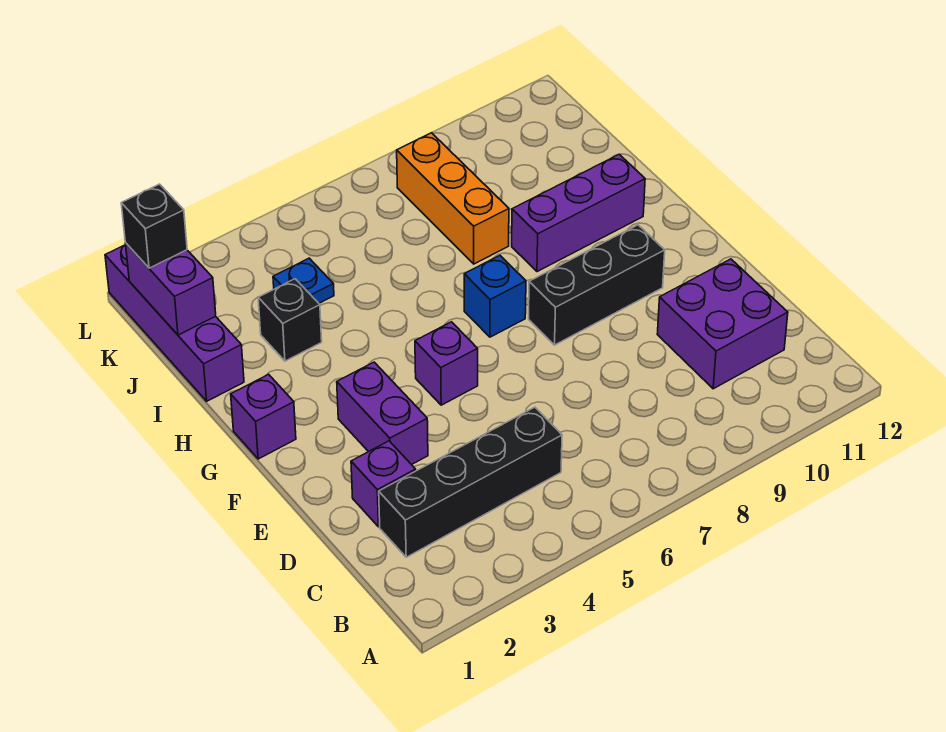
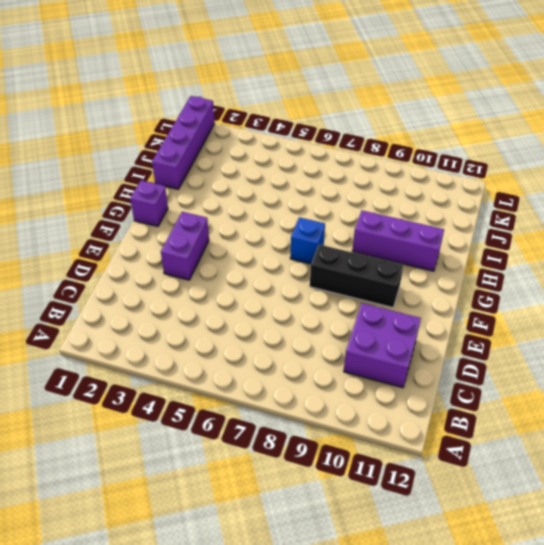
none -> black brick C2:C5 level 1
none -> purple brick D2 level 1
none -> purple brick F5 level 1

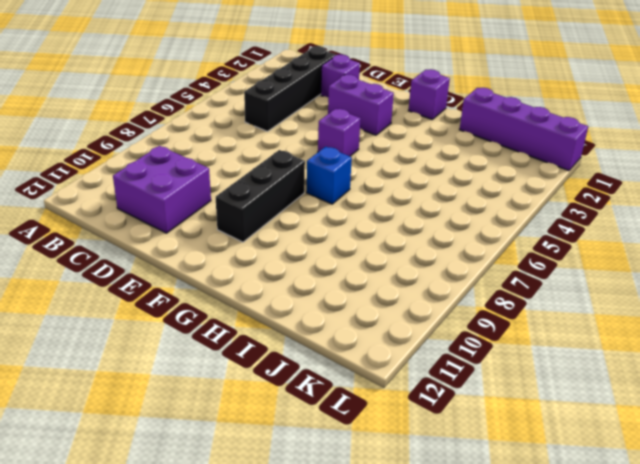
none -> purple brick H9:H11 level 1
none -> black brick I3 level 1
none -> orange brick I8:K8 level 1

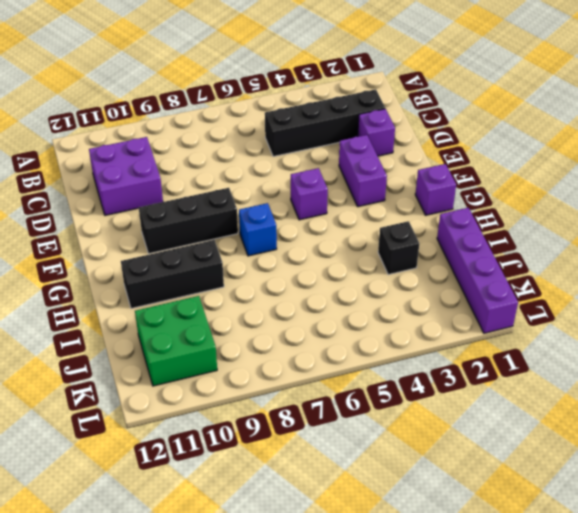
black brick H9:H11 level 1 -> purple brick H9:H11 level 1
green brick J10:K11 level 1 -> none
none -> orange brick I8:K8 level 1
none -> blue plate J4 level 1
none -> purple brick J1:K1 level 2

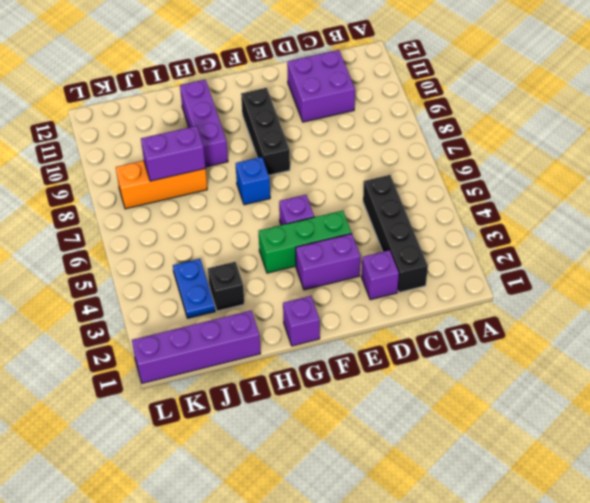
green brick E4:G4 level 1 -> none
purple brick I8:J8 level 2 -> purple brick J1:K1 level 2
blue plate J3:J4 level 1 -> blue plate J4 level 1
none -> black brick K1 level 3

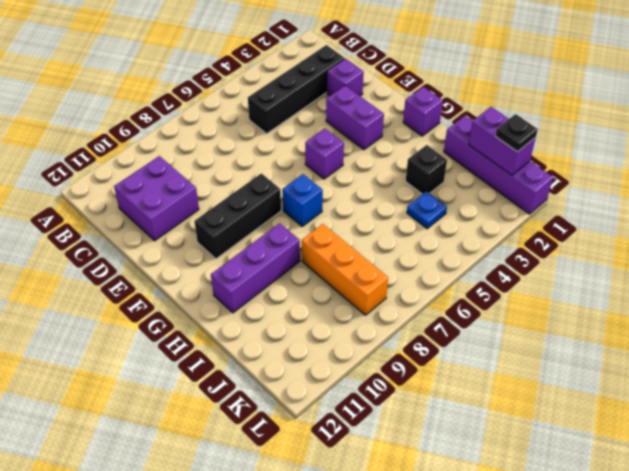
black plate K1 level 3 -> black brick K1 level 3

